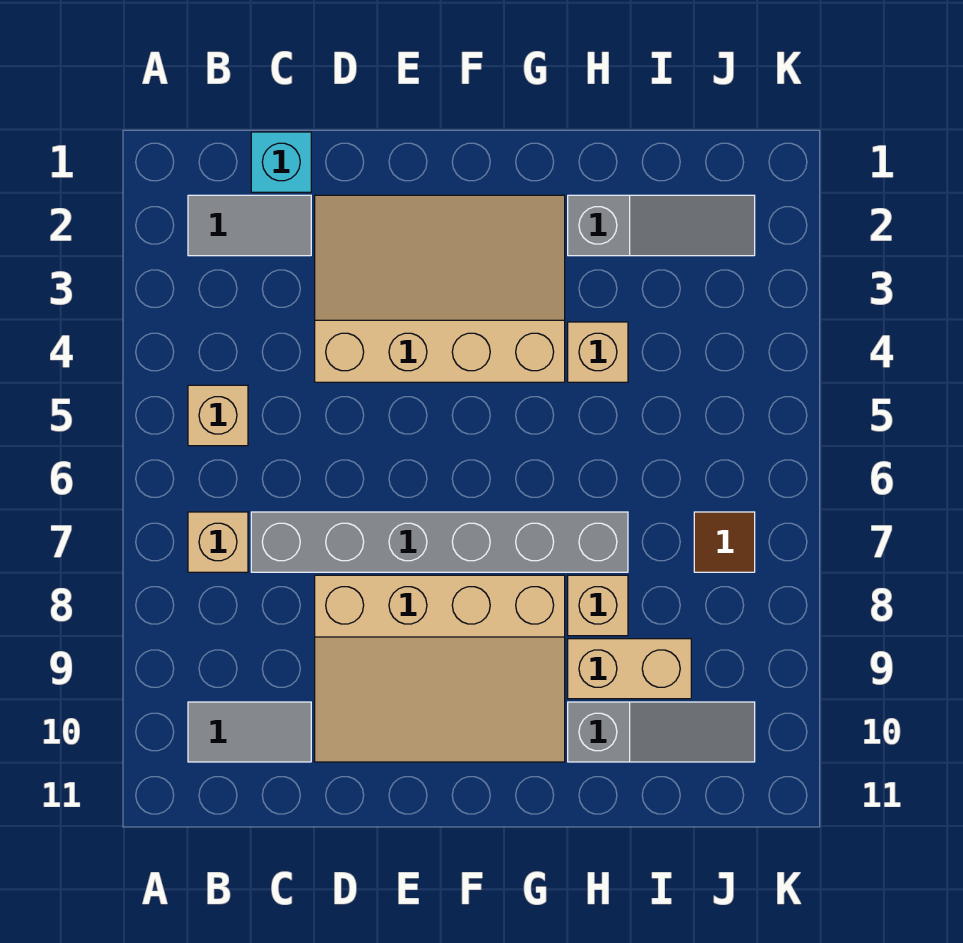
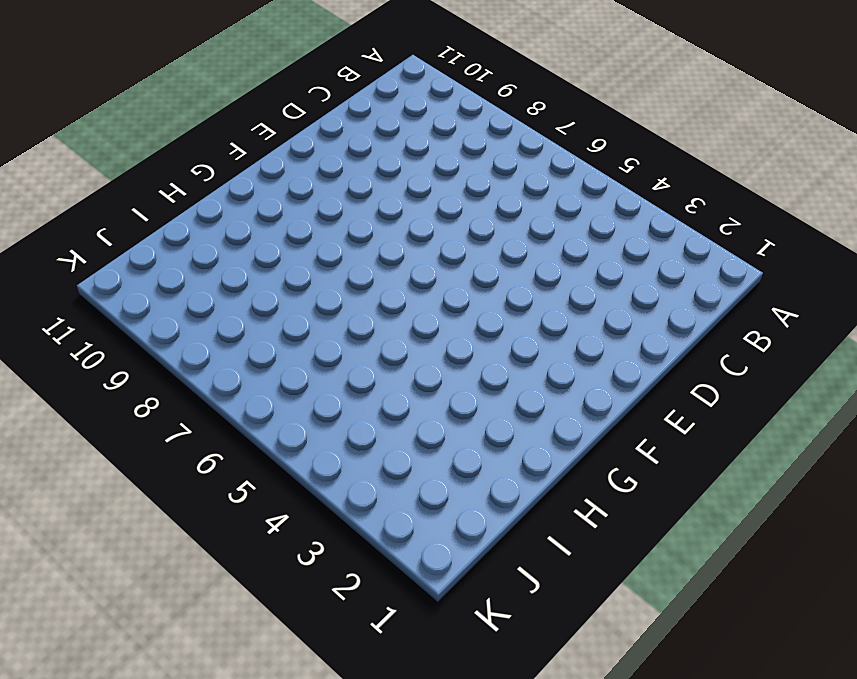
none -> grey tile B2:C2 level 1
none -> tan brick B5 level 1
none -> tan brick B7 level 1

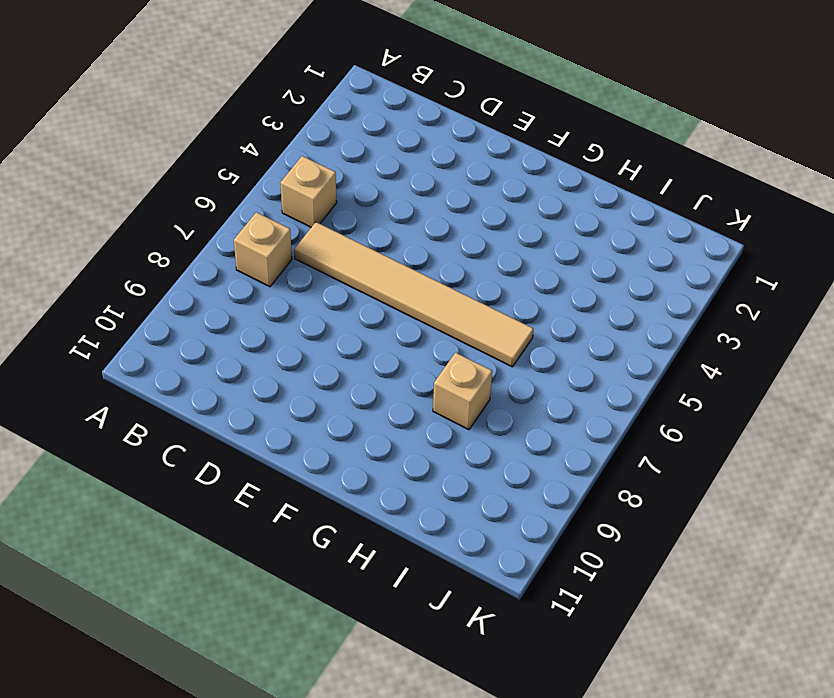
tan tile C6:H6 level 1 -> none
none -> grey tile B2:C2 level 1
none -> grey tile B10:C10 level 1
none -> cyan brick C1 level 1

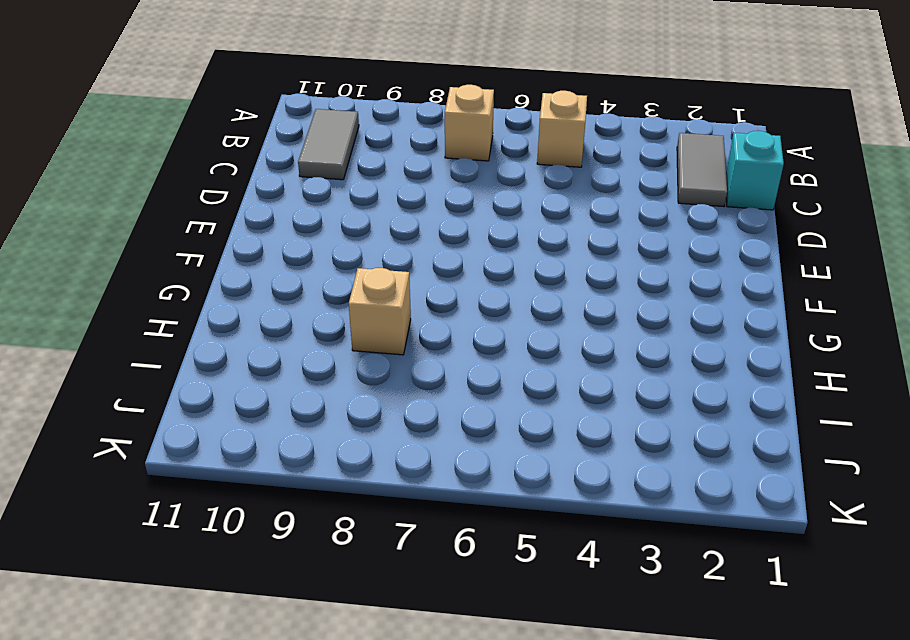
none -> grey brick C7:H7 level 1
none -> tan slope D2:G4 level 1 top 4
none -> tan slope D8:G10 level 1 top 8

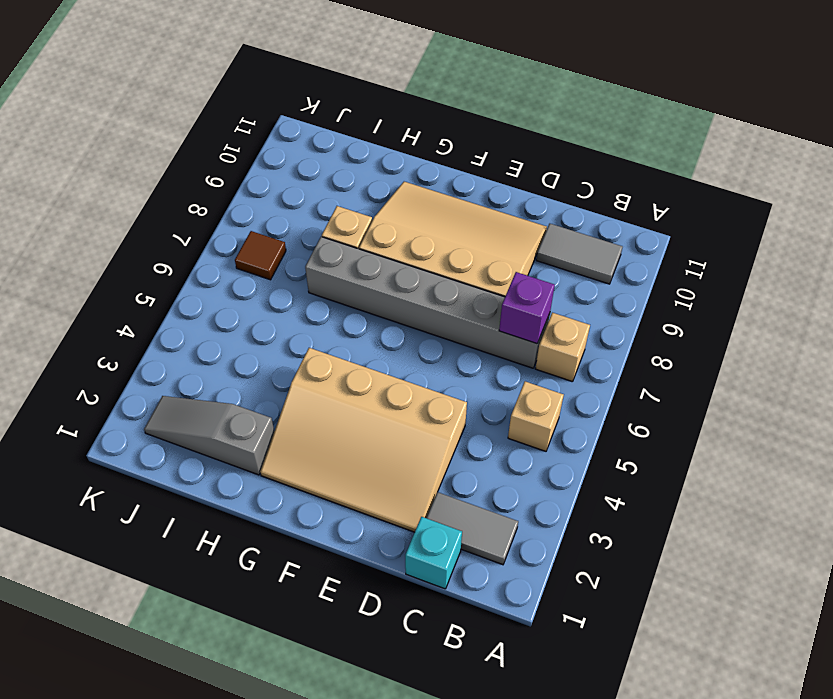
purple brick C7 level 2 -> none
none -> tan brick H4 level 1
none -> tan brick H9:I9 level 1
none -> grey slope H10:J10 level 1 top H

